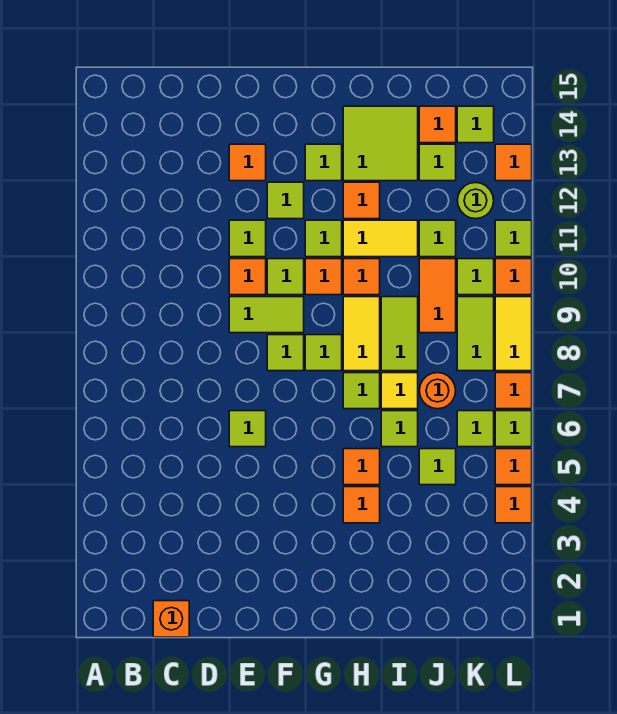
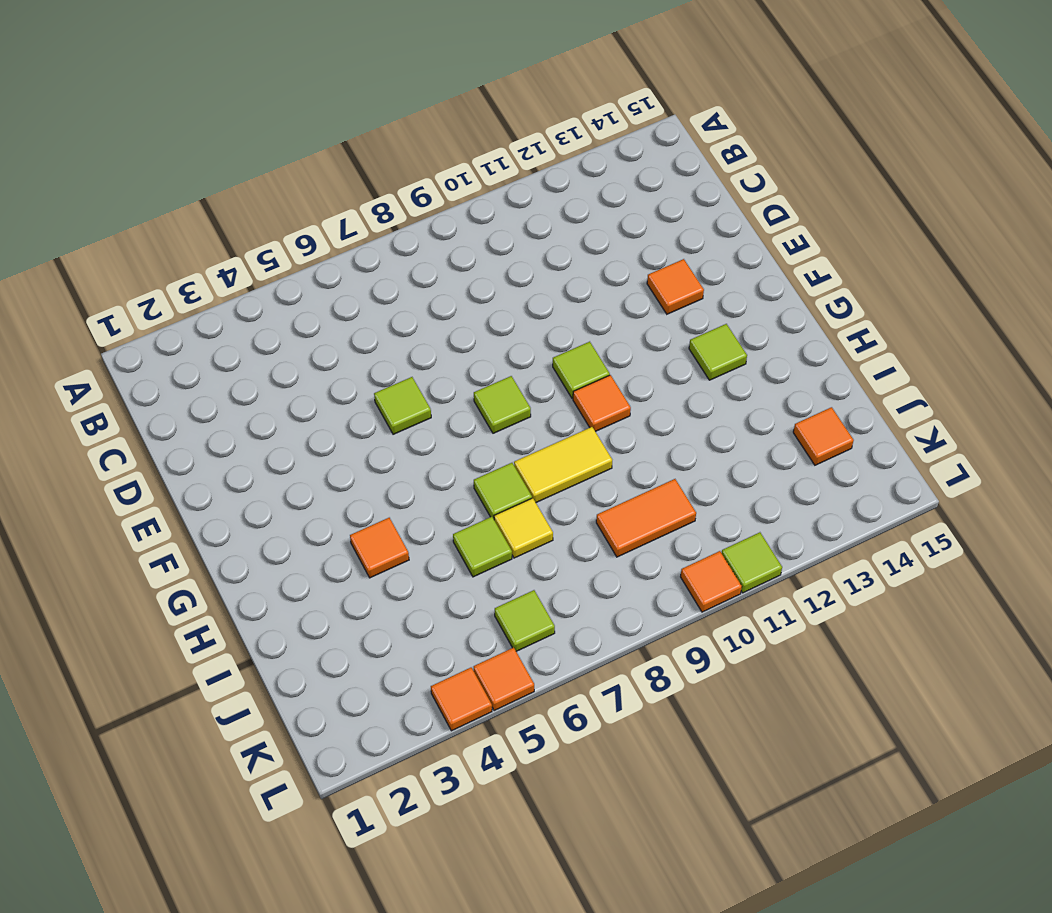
none -> orange brick C1 level 1
none -> lime tile E9:F9 level 1
none -> orange tile E10 level 1
none -> lime tile E11 level 1

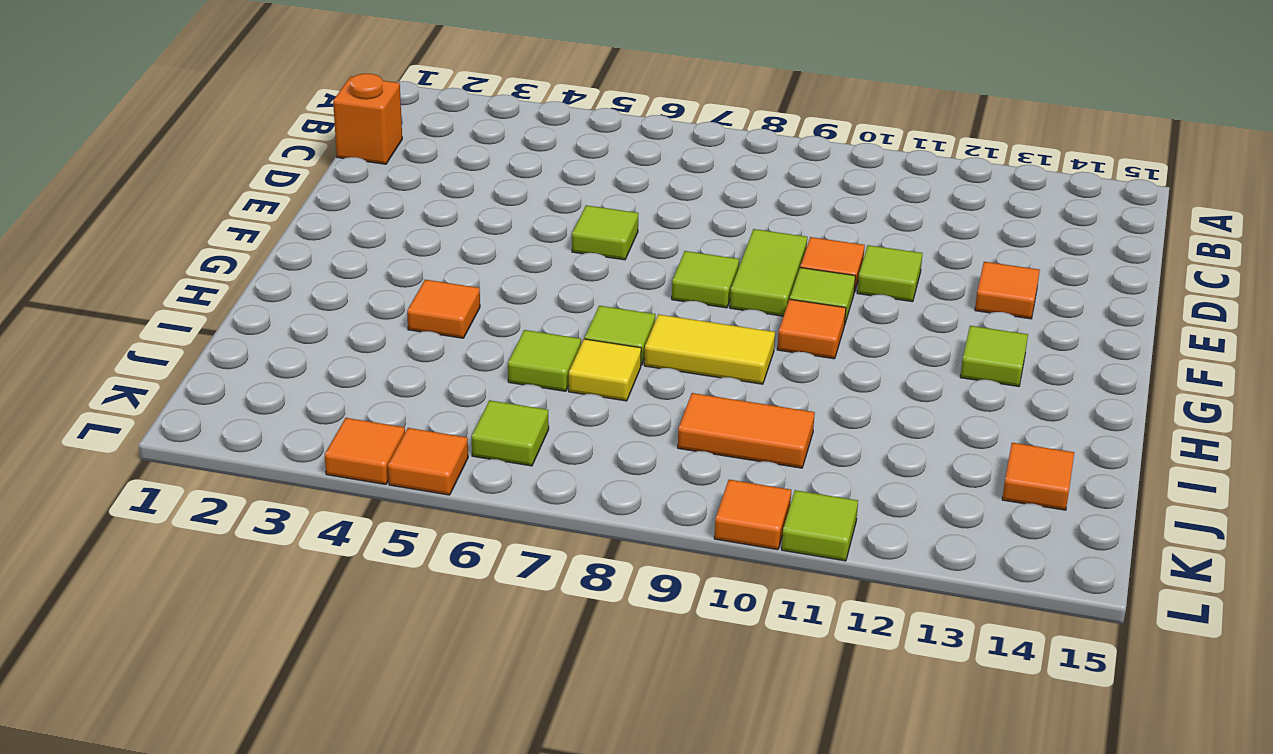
none -> lime tile F12 level 1
none -> lime tile G8 level 1
none -> lime tile G11 level 1
none -> orange tile H5 level 1

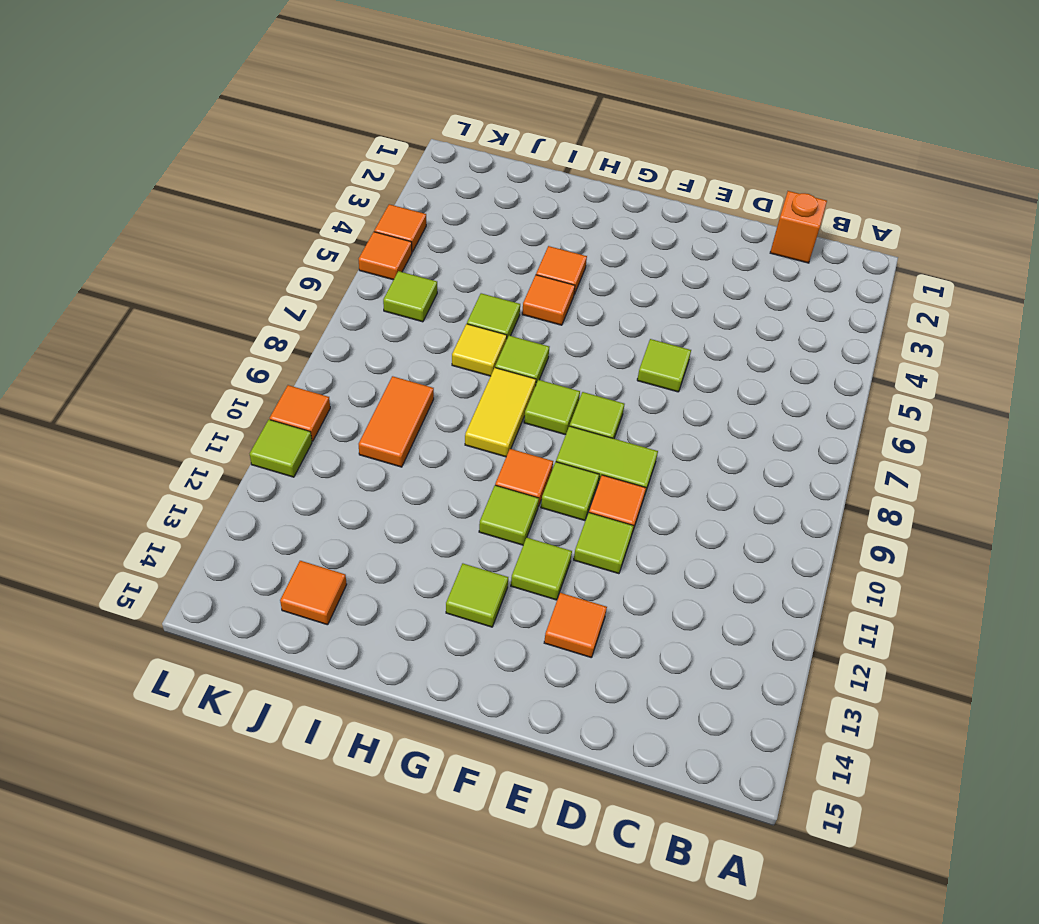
none -> orange tile H10 level 1
none -> yellow tile H11:I11 level 1
none -> orange tile H12 level 1
none -> lime tile H13:I14 level 1

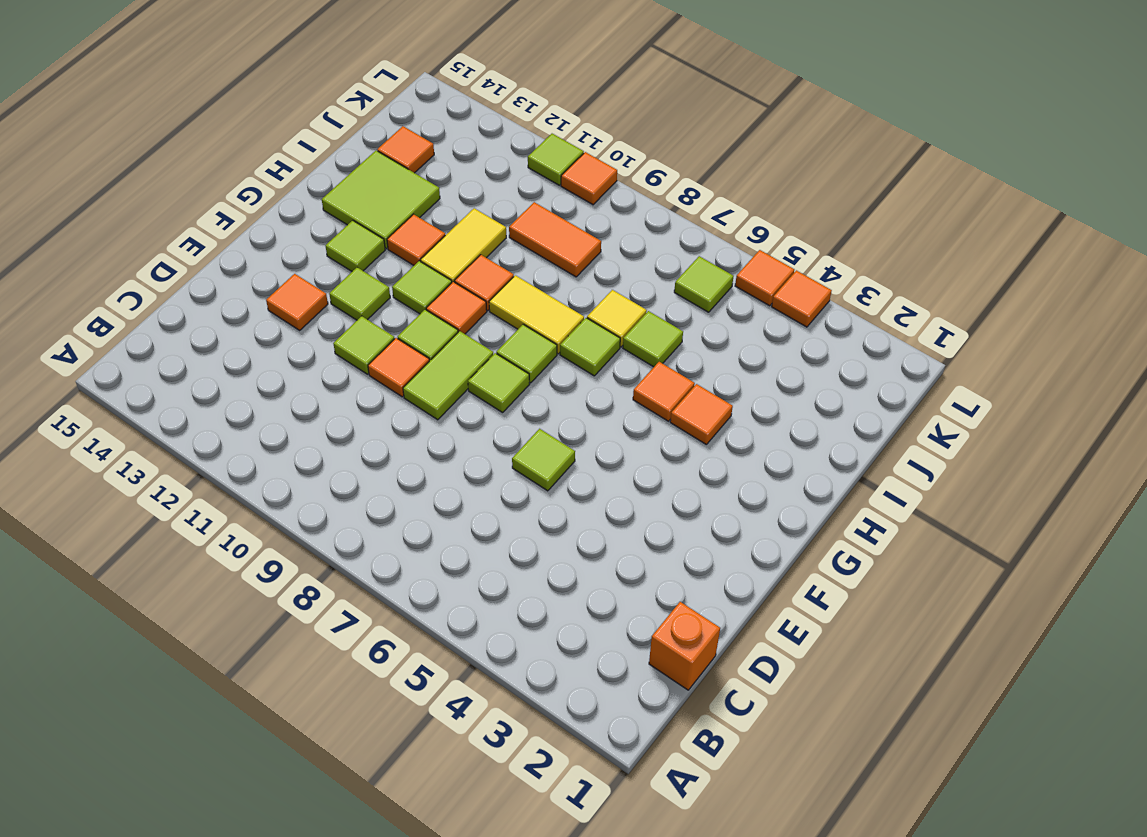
none -> lime tile I8:I9 level 1
none -> lime tile J5 level 1
none -> orange round brick J7 level 1
none -> lime tile J11 level 1

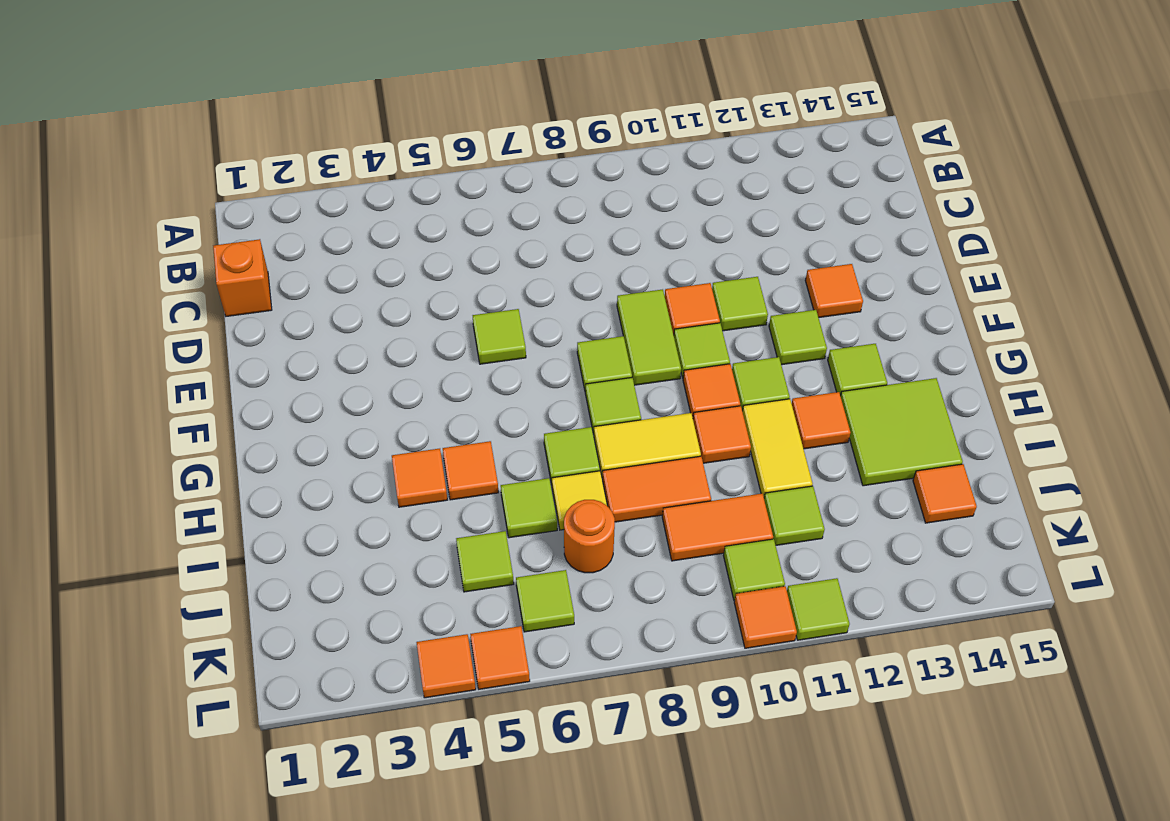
orange tile I8:I9 level 1 -> lime tile I8:I9 level 1
none -> lime tile J13 level 1
none -> lime tile K8:K9 level 1
none -> lime round brick K12 level 1
none -> lime tile K14 level 1

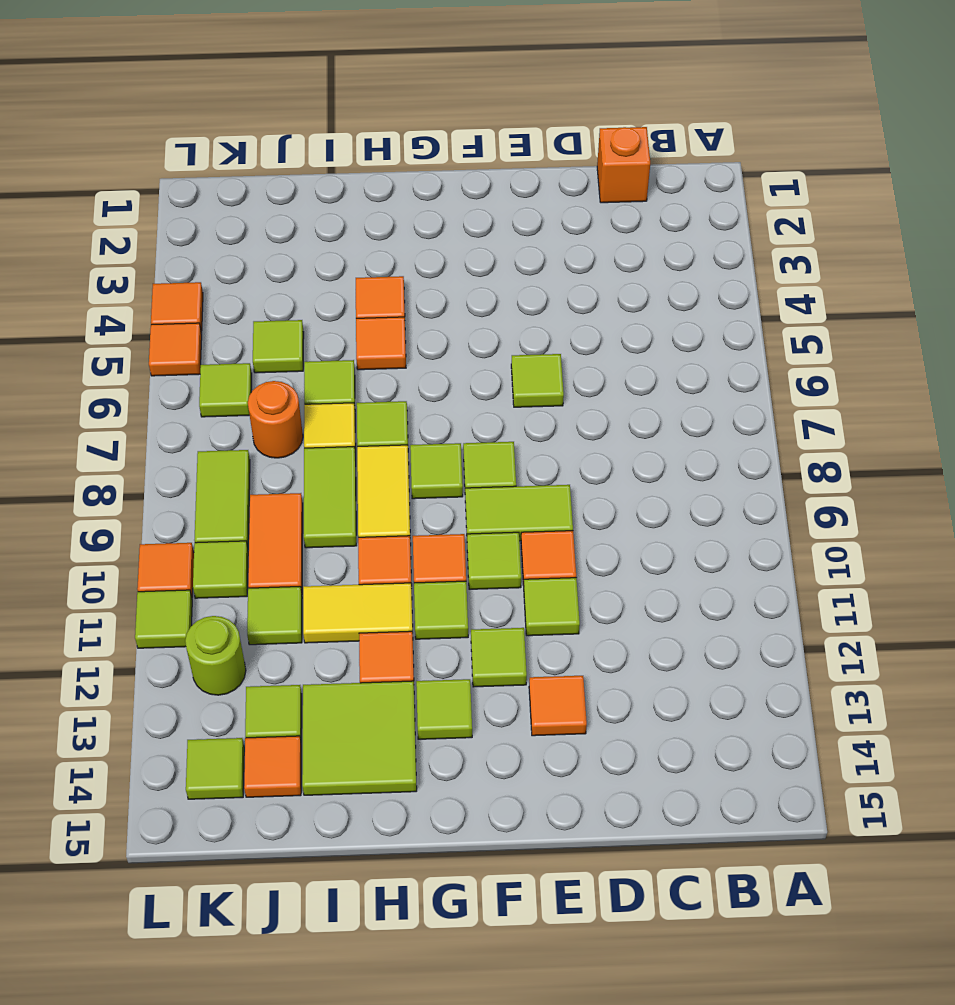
none -> lime tile L6 level 1
none -> orange tile L7 level 1
none -> yellow tile L8:L9 level 1
none -> orange tile L13 level 1

